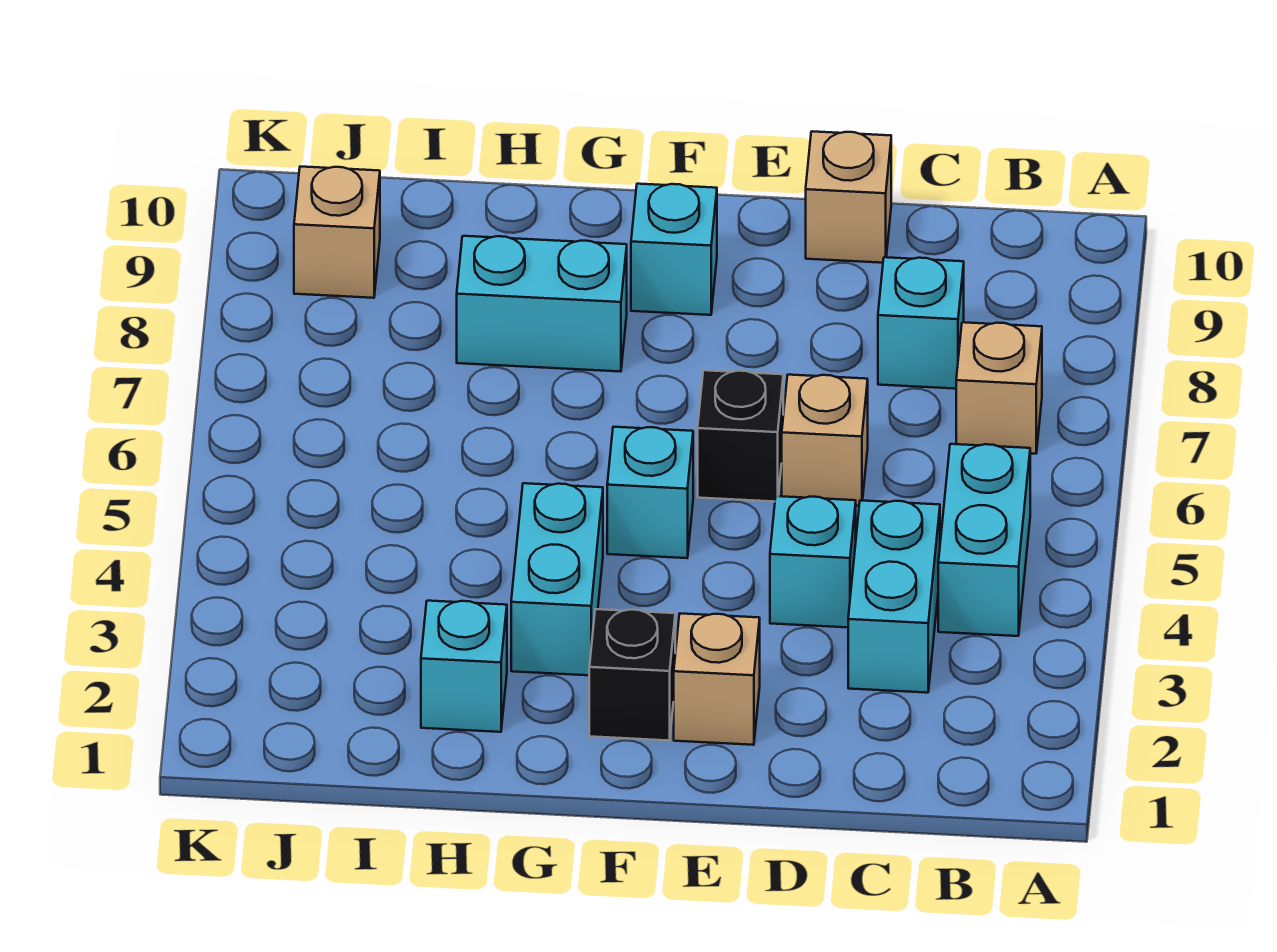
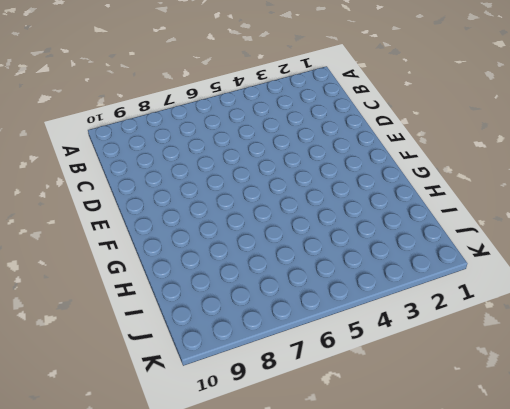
none -> cyan brick B4:B5 level 1
none -> tan brick B7 level 1
none -> cyan brick C3:C4 level 1

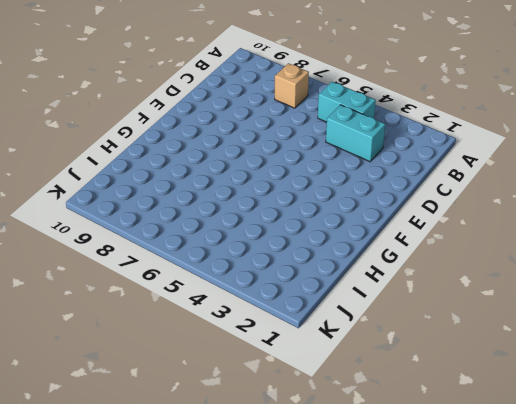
none -> cyan brick C8 level 1
none -> cyan brick D4 level 1
none -> tan brick D6 level 1

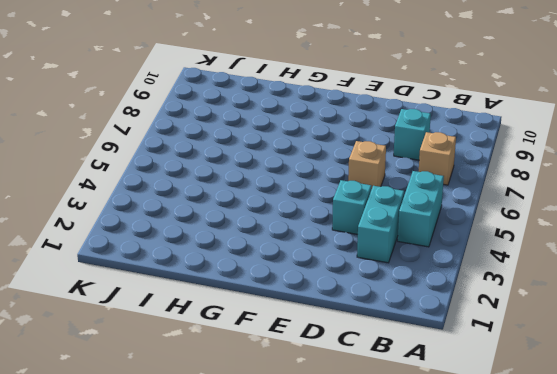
none -> tan brick D10 level 1
none -> tan brick E2 level 1
none -> black brick E6 level 1

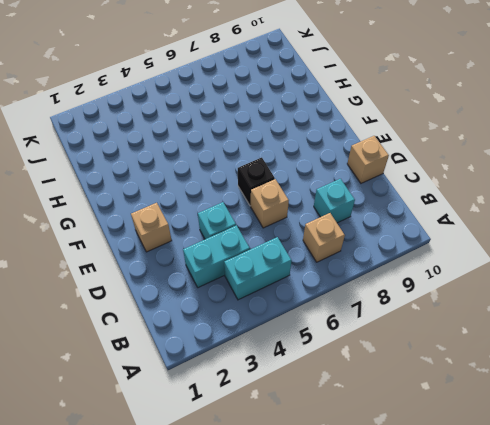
none -> black brick F2 level 1
none -> cyan brick F5 level 1
none -> cyan brick F9 level 1

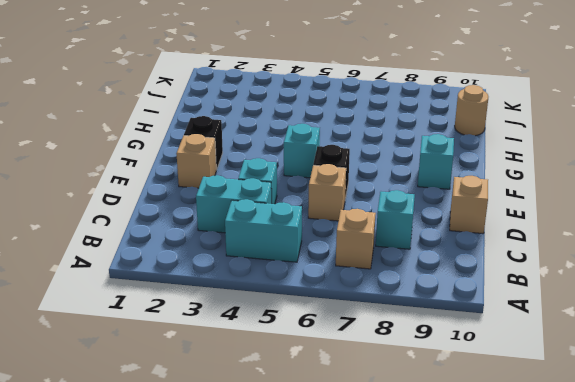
tan round brick I10 level 1 -> none
none -> cyan brick G3:G4 level 1
none -> cyan brick G8:H8 level 1
none -> cyan brick H2 level 1

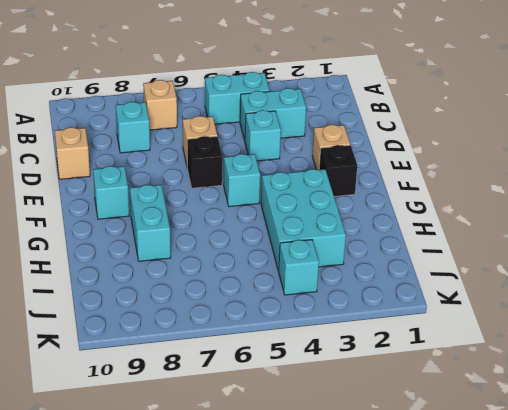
cyan brick G3:I4 level 1 -> cyan brick G3:G4 level 1
cyan brick J4 level 1 -> cyan brick H2 level 1
none -> tan brick J9 level 1

